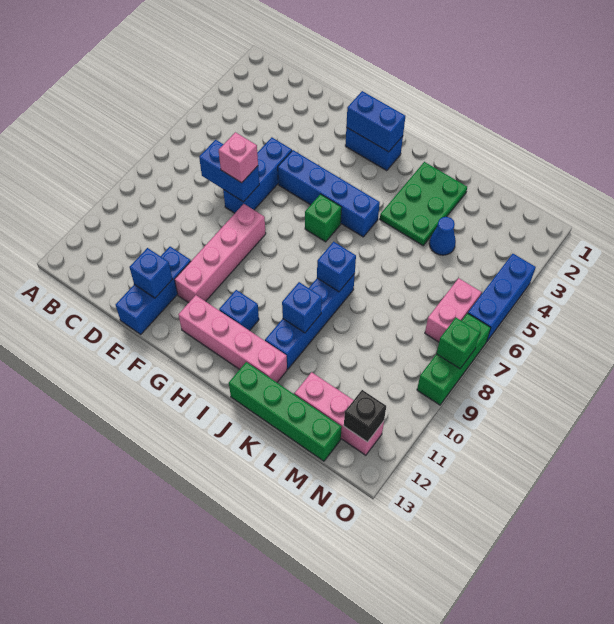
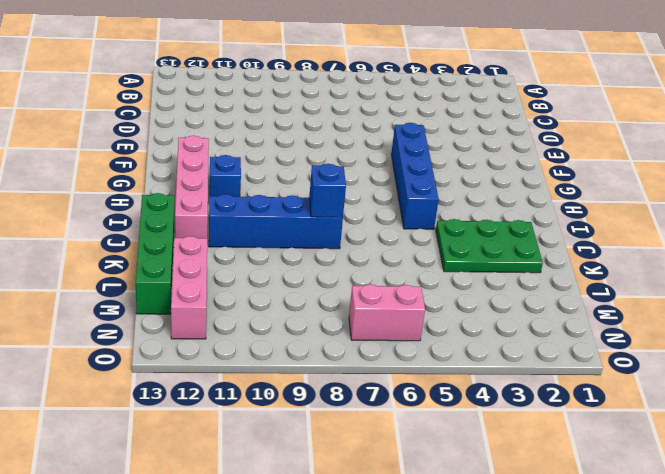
none -> blue brick E5:E7 level 1
none -> blue brick E11:E13 level 1
none -> pink brick F8:F11 level 1

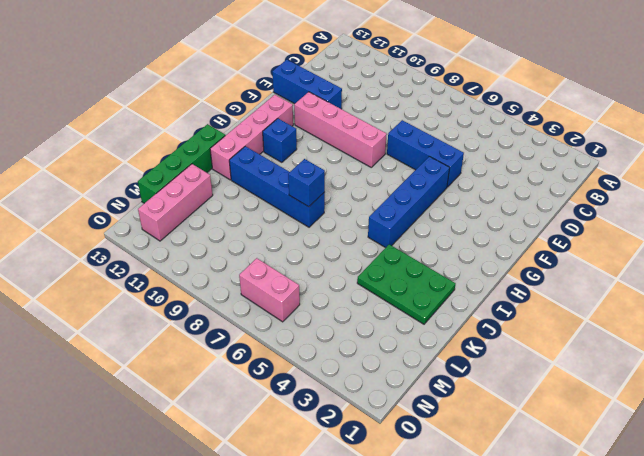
none -> blue brick G2:H2 level 1
none -> green brick H6 level 1
none -> blue cone L4 level 1

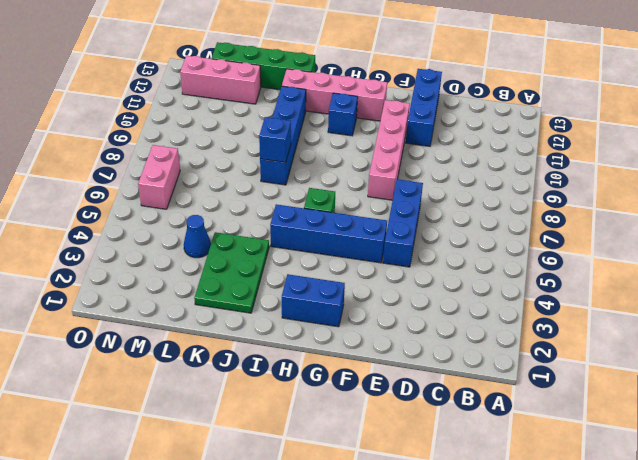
none -> blue brick O4:O6 level 1
none -> green brick O7:O9 level 1
none -> blue brick D7:E7 level 2

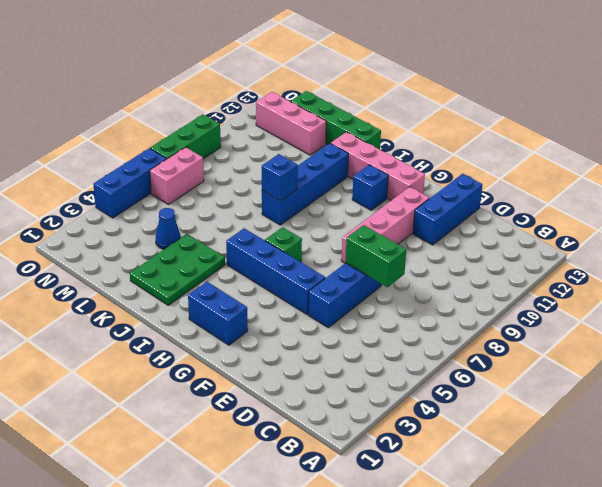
green brick D7:E7 level 2 -> blue brick D7:E7 level 2
none -> blue brick E12 level 2
none -> blue brick G2:H2 level 2
none -> blue brick J10 level 2

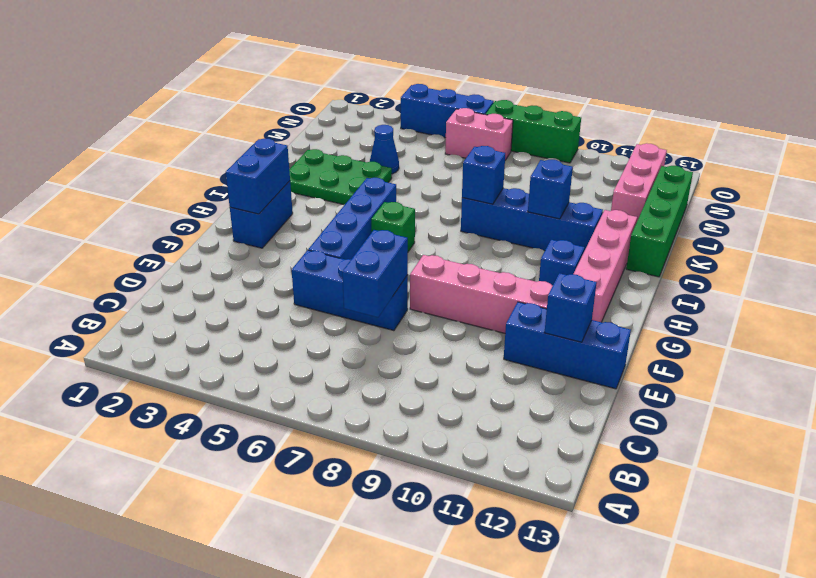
none -> black brick N12 level 2
none -> green brick O8 level 2
none -> pink brick E7 level 3

